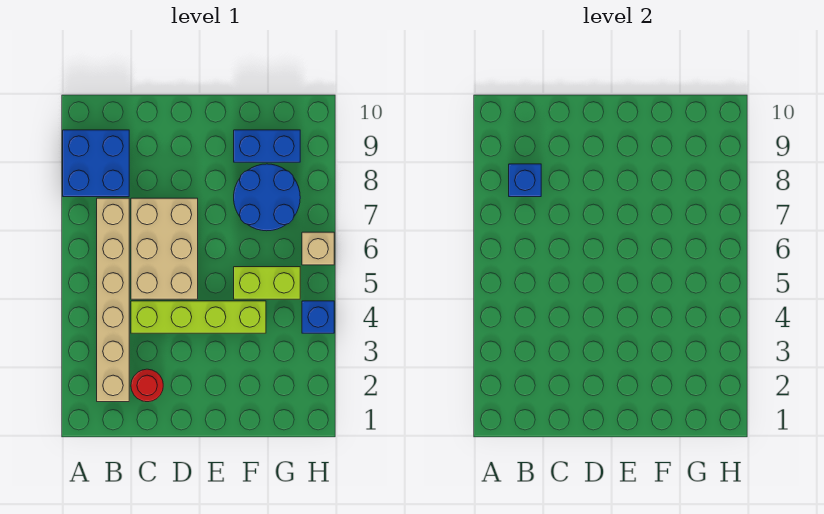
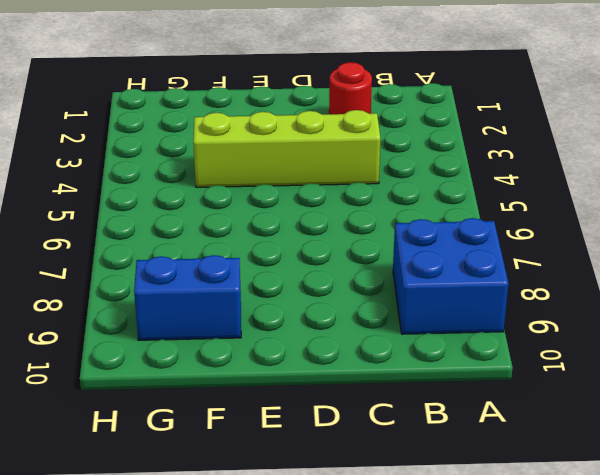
none -> tan brick B2:B7 level 1
none -> tan brick C5:D7 level 1

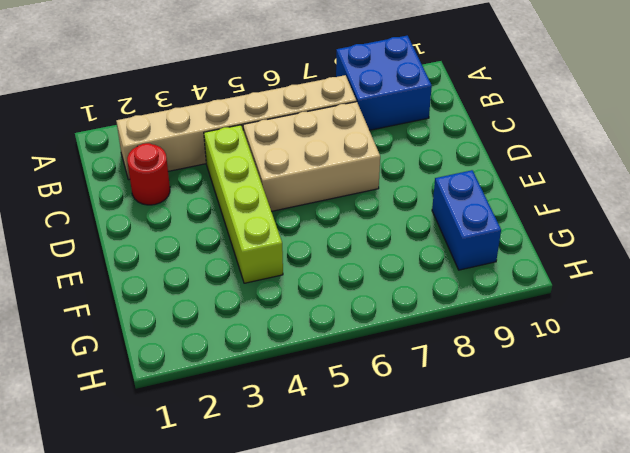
none -> lime brick F5:G5 level 1
none -> blue round brick F7:G8 level 1

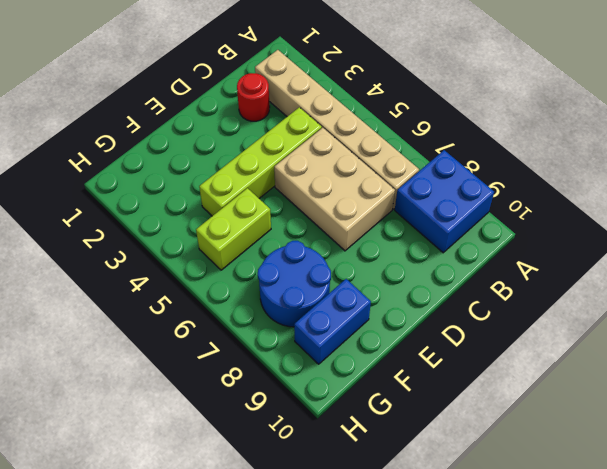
none -> blue brick H4 level 1
none -> tan brick H6 level 1

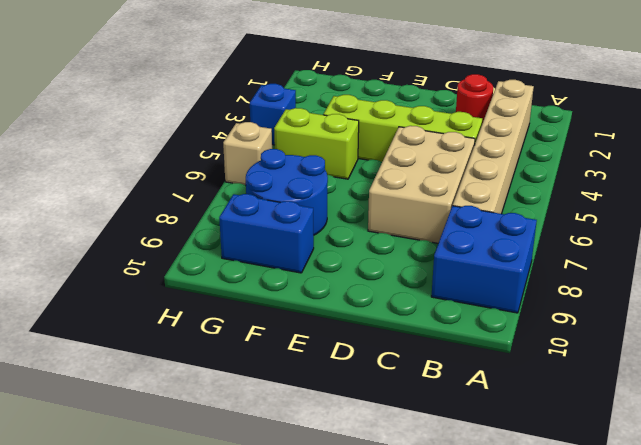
none -> blue brick B8 level 2

